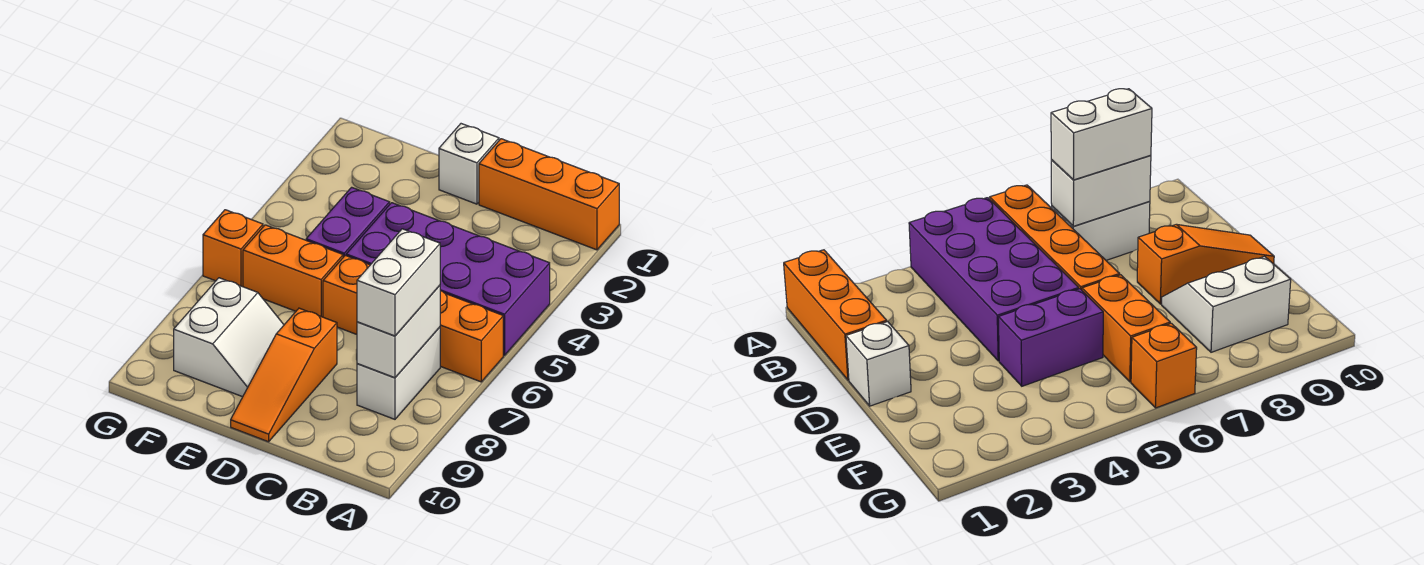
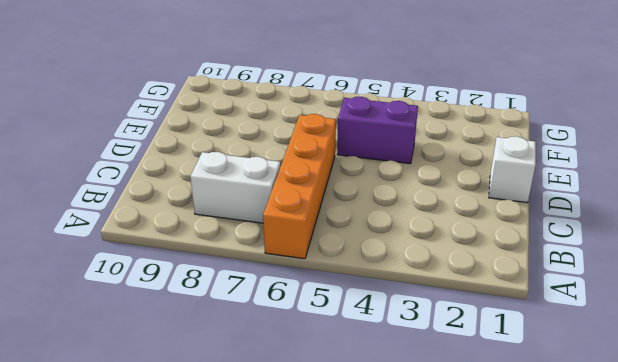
none -> orange brick A1:C1 level 1
none -> purple brick A4:D5 level 1
none -> orange slope D8:D10 level 1 top 8

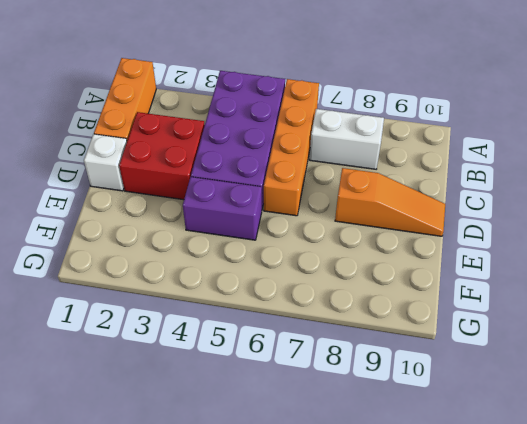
red brick C2:D3 level 1 -> none
none -> orange brick E6:F6 level 1
none -> white slope E8:F9 level 1 top F
none -> orange brick G6 level 1

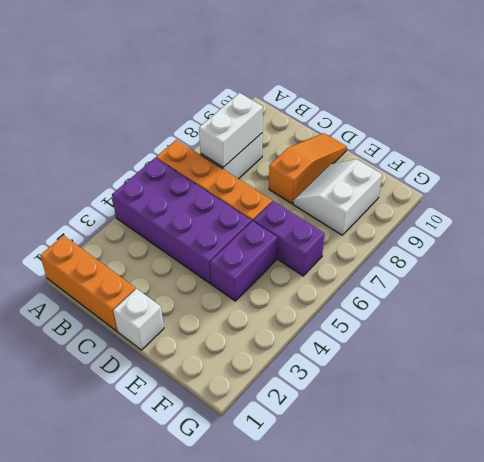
purple brick E6:F6 level 1 -> orange brick E6:F6 level 1
none -> orange brick G6 level 1
none -> white brick B7:B8 level 3

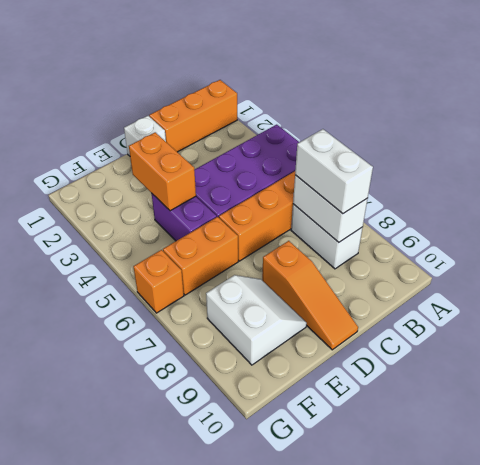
orange brick E3:E4 level 2 -> none

